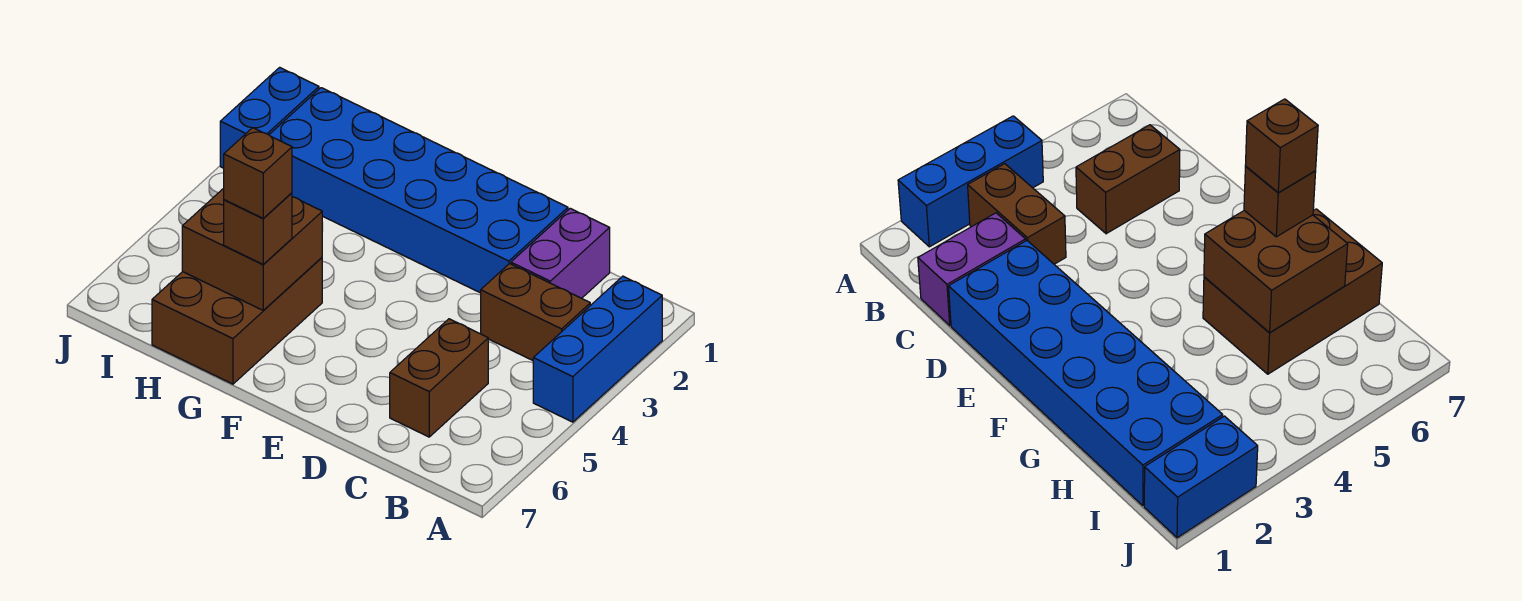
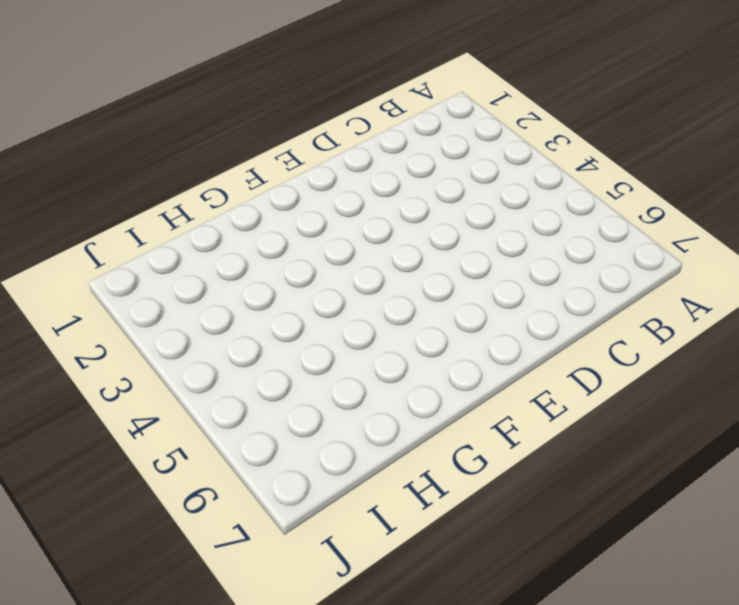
none -> blue brick A2:A4 level 1
none -> brown brick B3:C3 level 1

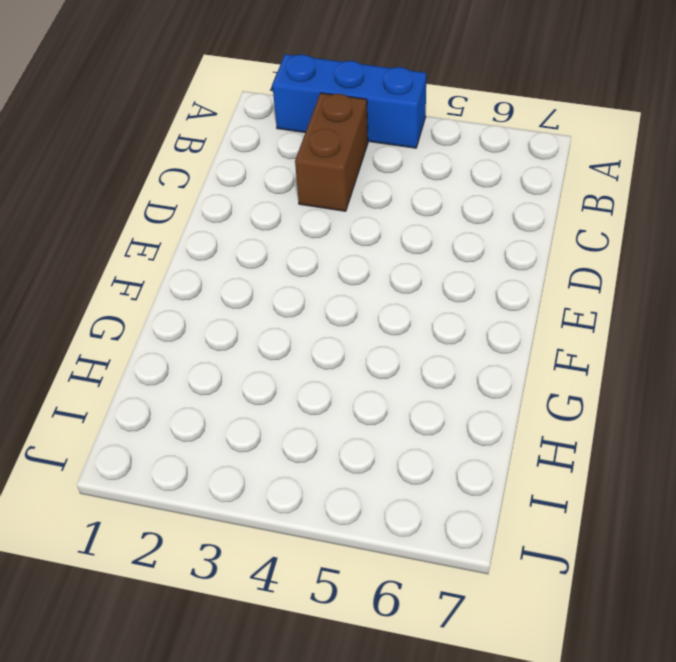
none -> purple brick C1:C2 level 1
none -> brown brick C5:C6 level 1

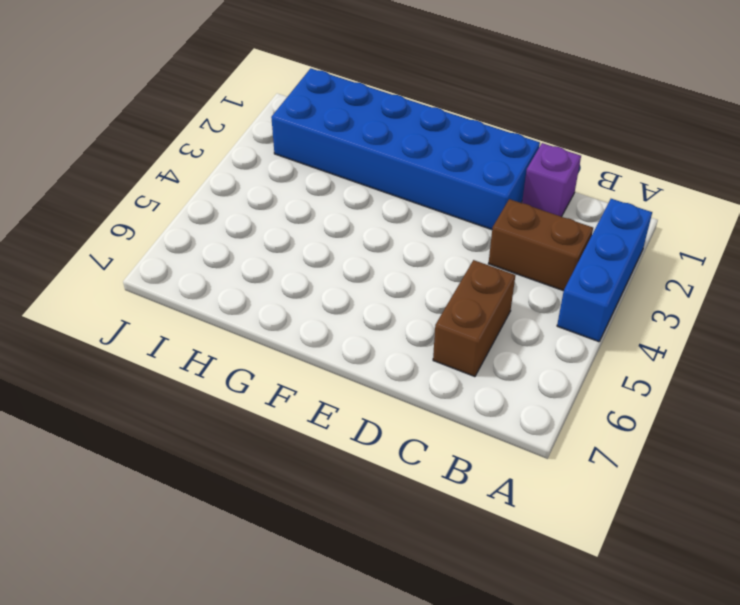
purple brick C1 level 1 -> purple brick C1:C2 level 1
none -> brown brick G5:H7 level 1
none -> blue brick J1:J2 level 1

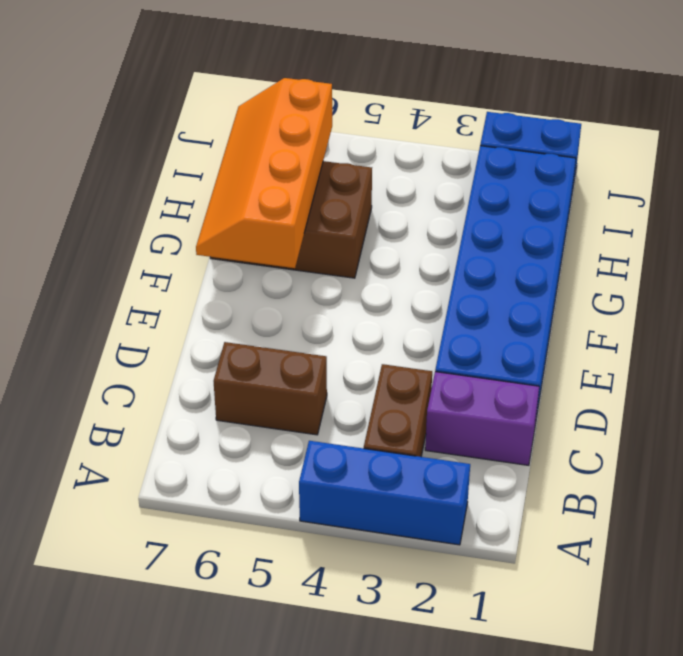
orange slope F6:I7 level 2 top 6 -> brown brick G5:H6 level 2
none -> brown brick G6 level 3
none -> brown brick G6 level 4

